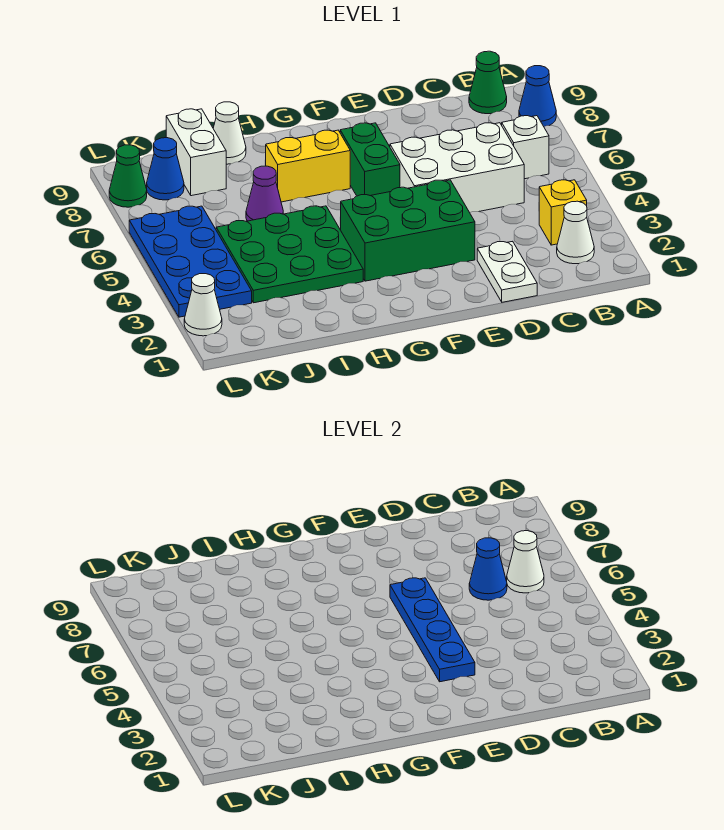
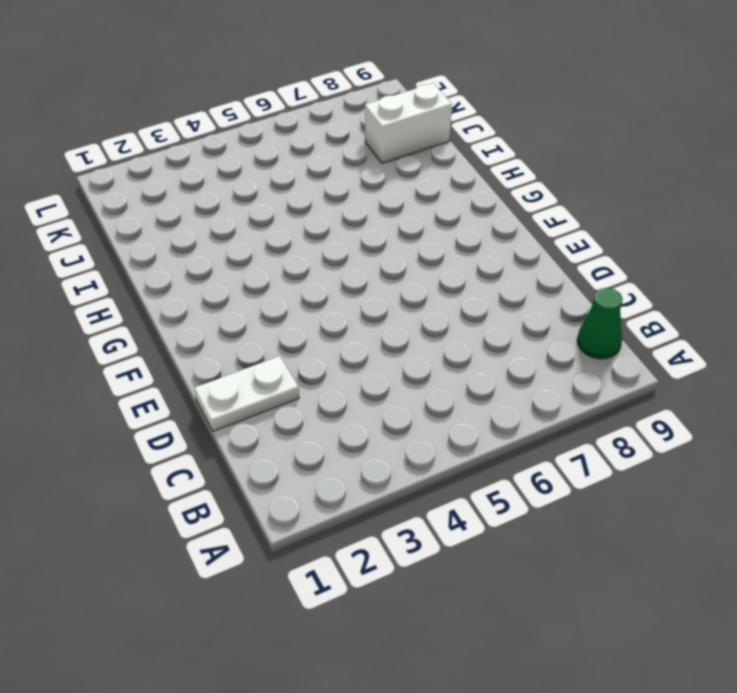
none -> blue cone A8 level 1
none -> white cone B2 level 1
none -> yellow brick B3 level 1

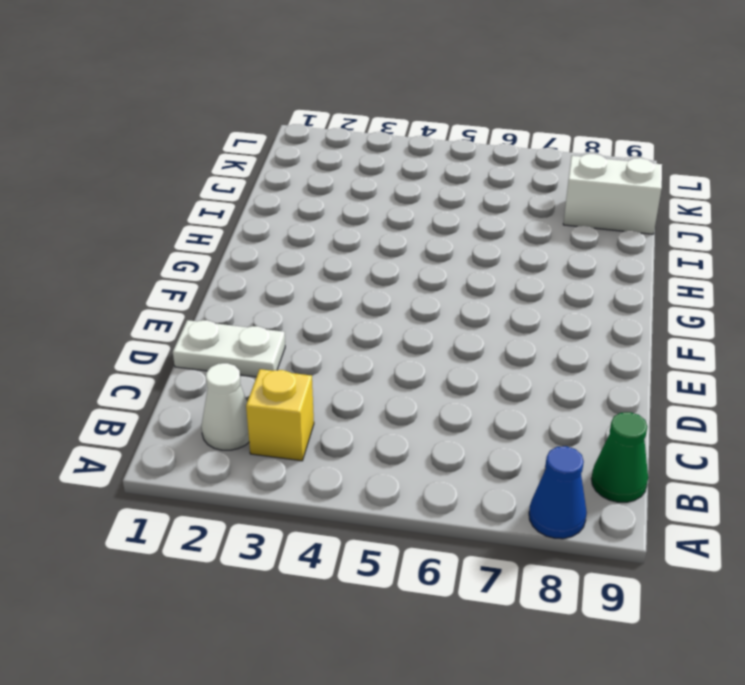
none -> white brick B6 level 1
none -> white brick C5:E6 level 1
none -> green brick E3:G4 level 1

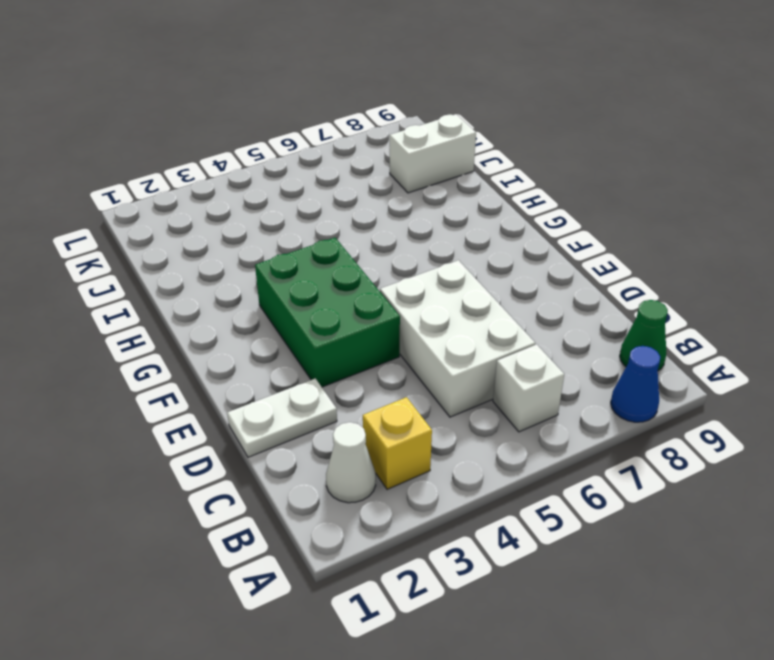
none -> green brick F6:F7 level 1
none -> yellow brick G7:H7 level 1
none -> green plate H3:J5 level 1

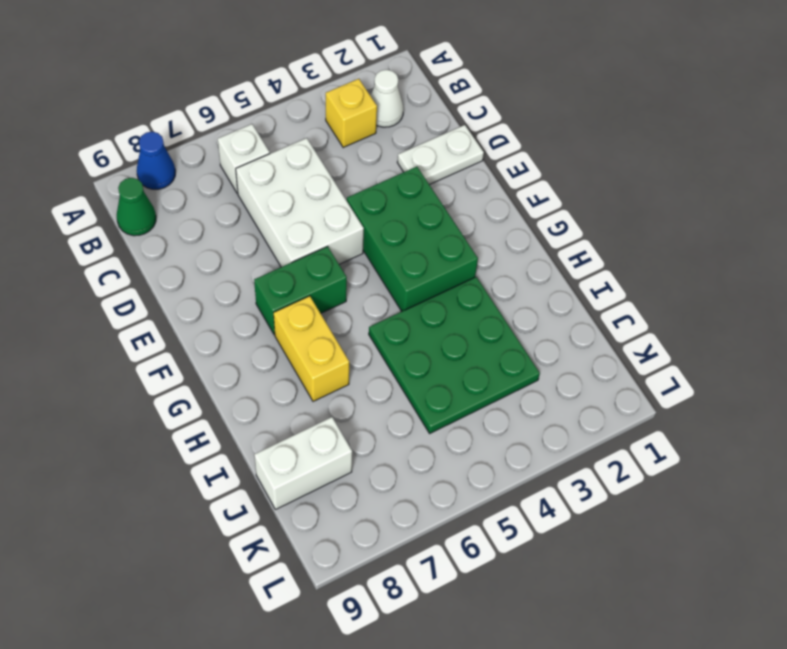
none -> purple cone I6 level 1
none -> white cone I9 level 1
none -> blue plate K3:L6 level 1

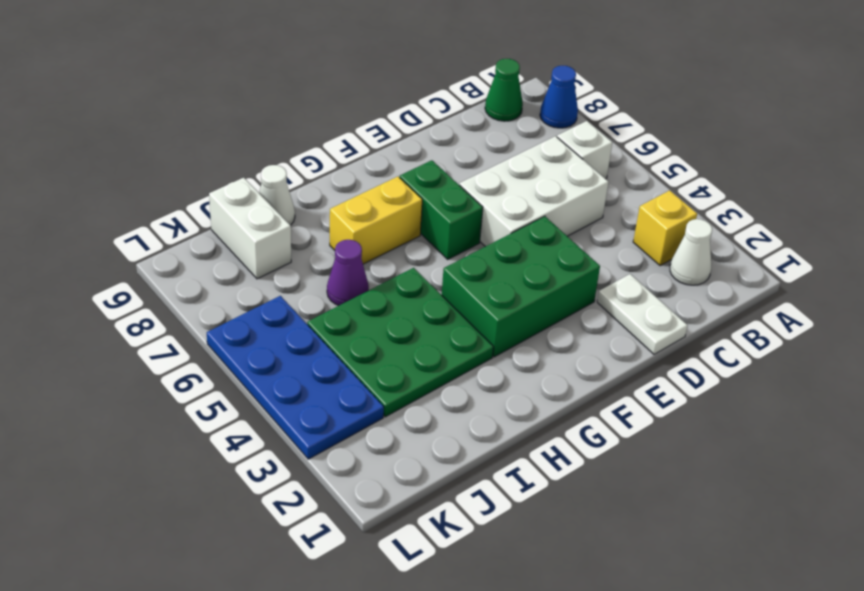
none -> blue cone K8 level 1
none -> white cone L2 level 1
none -> green cone L8 level 1

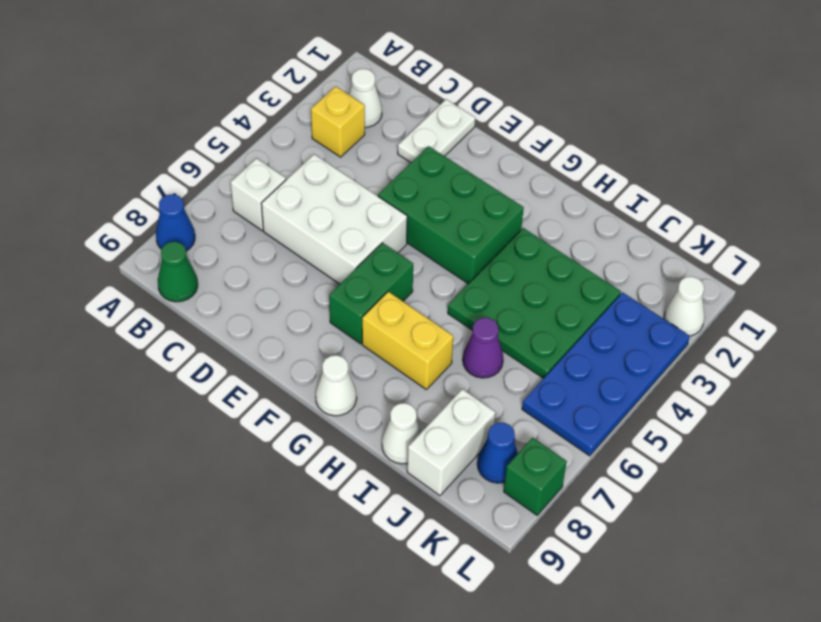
white cone G9 level 1 -> white cone B6 level 2
green brick L8 level 1 -> green cone L8 level 1
none -> blue cone C6 level 2
none -> blue plate E3:E6 level 2

